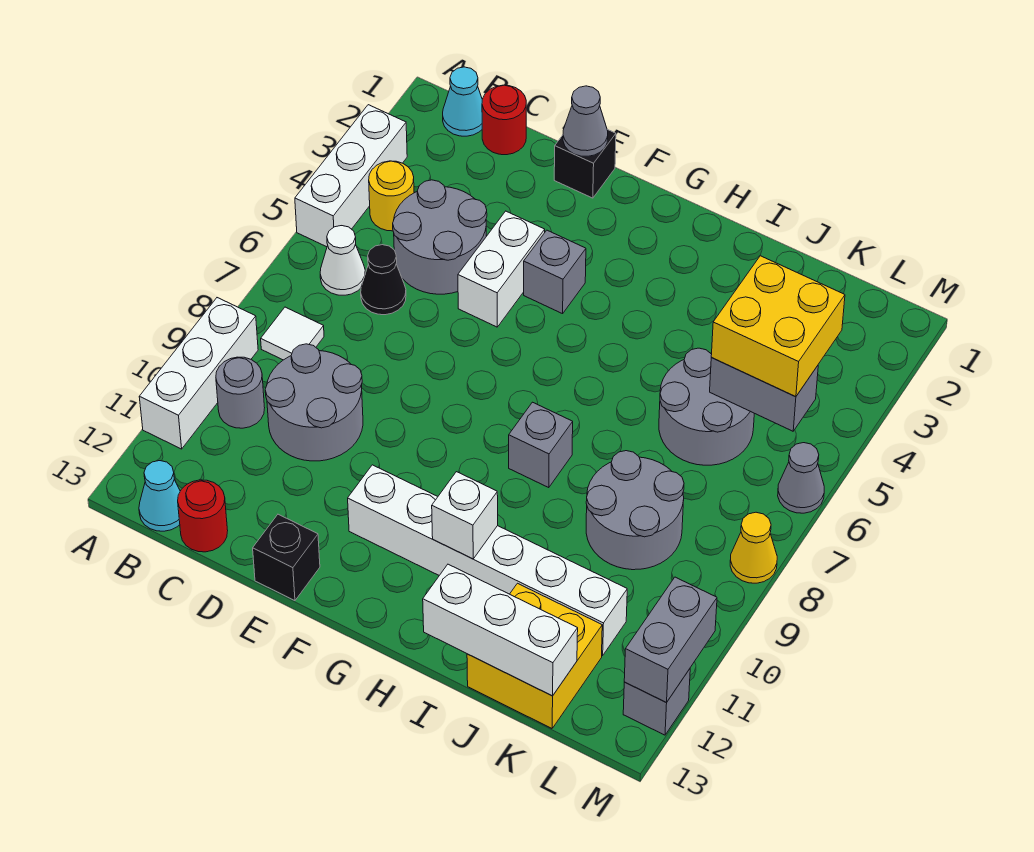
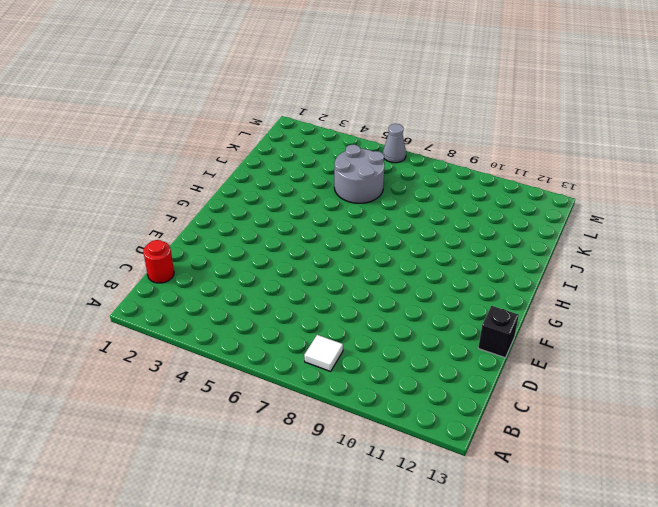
none -> white brick A3:A5 level 1
none -> white brick A9:A11 level 1
none -> cyan cone B1 level 1
none -> yellow round brick B4 level 1

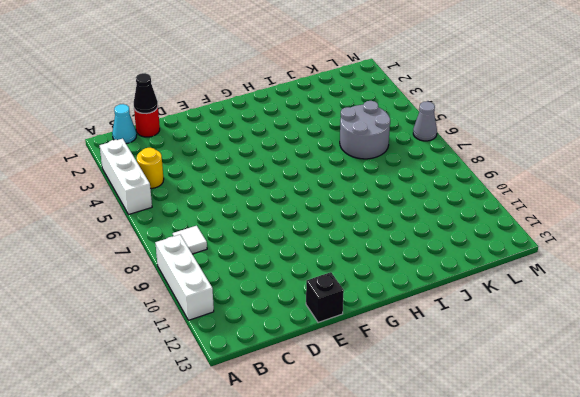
black cone C1 level 2 -> black cone C6 level 1
none -> white cone B6 level 1
none -> grey round brick B10 level 1
none -> cyan cone B13 level 1
none -> grey round brick C4:D5 level 1

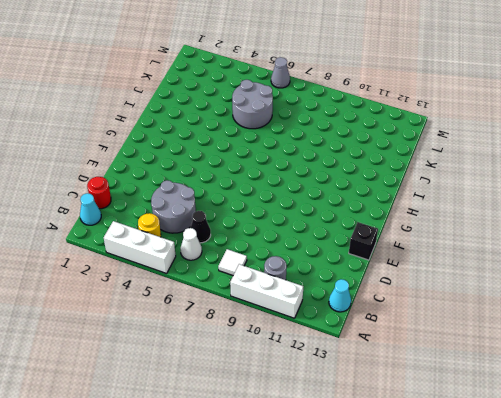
none -> grey round brick C9:D10 level 1
none -> red round brick C13 level 1
none -> black brick E1 level 1
none -> white brick E4:E5 level 1

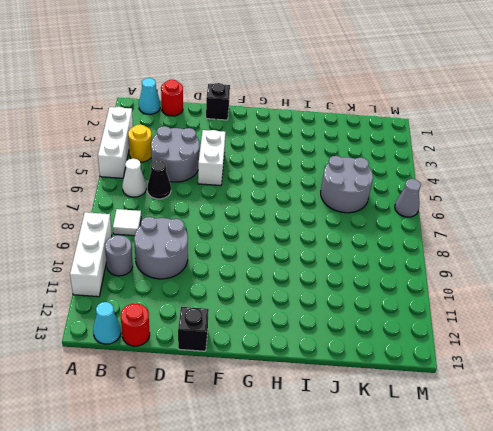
none -> grey brick F4 level 1
none -> white brick F11:K11 level 1
none -> grey brick H8 level 1
none -> grey round brick J8:K9 level 1

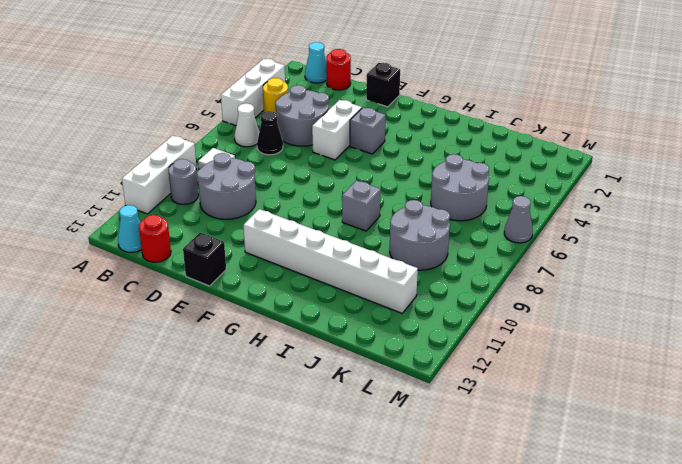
none -> yellow brick J12:K13 level 1
none -> yellow cone M8 level 1
none -> grey brick M12 level 1
none -> grey cone E1 level 2

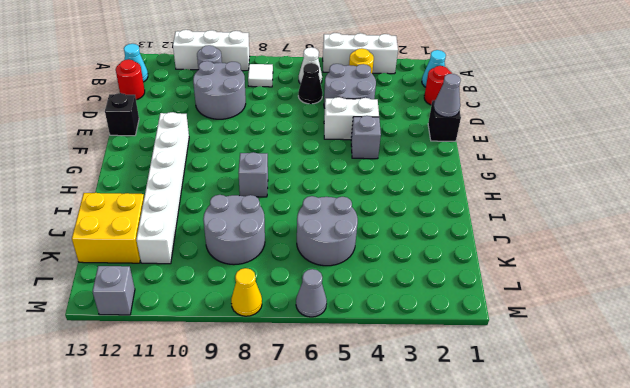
none -> white brick H11 level 2
none -> white brick I13:K13 level 2
none -> grey brick K5:L5 level 2
none -> grey brick M11:M12 level 2

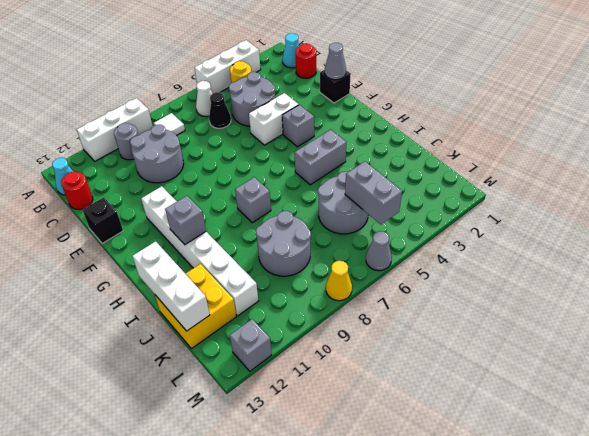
grey brick H4:H5 level 1 -> grey brick M11:M12 level 2
grey brick H11 level 2 -> white brick H11 level 2
none -> yellow brick K4:L5 level 3

